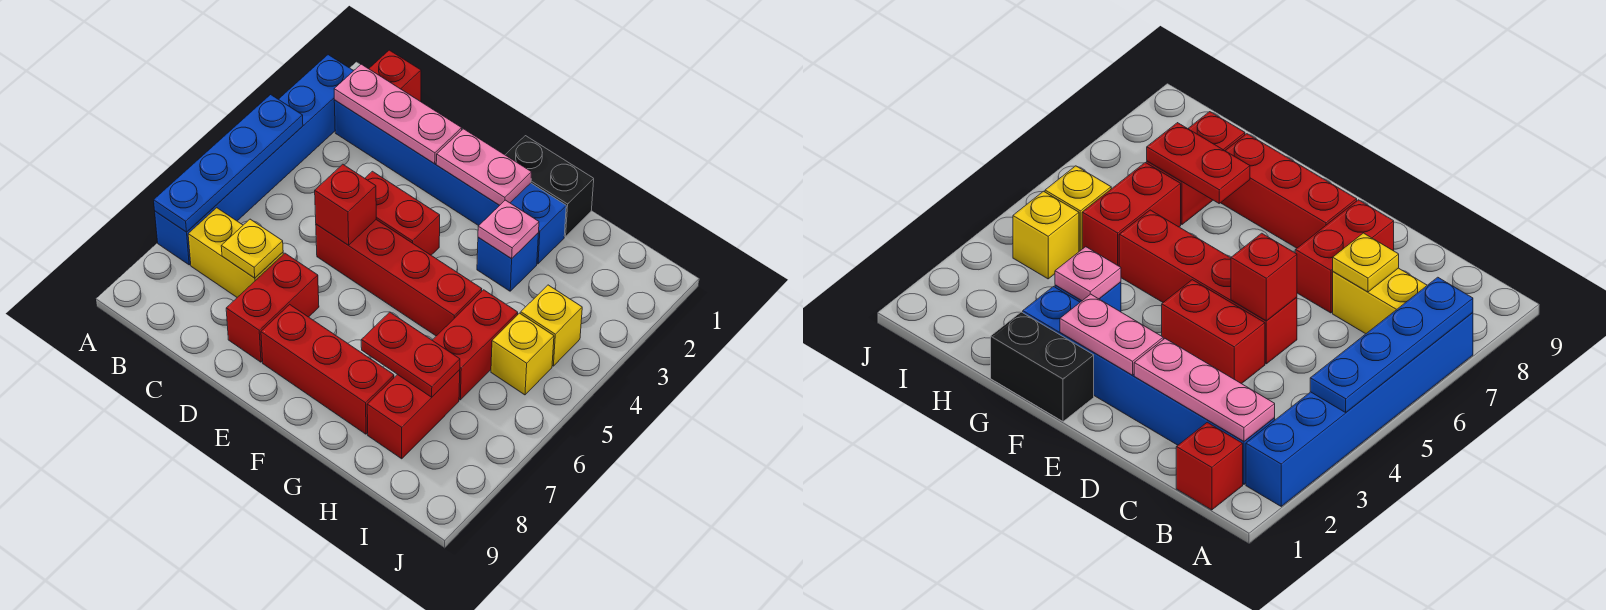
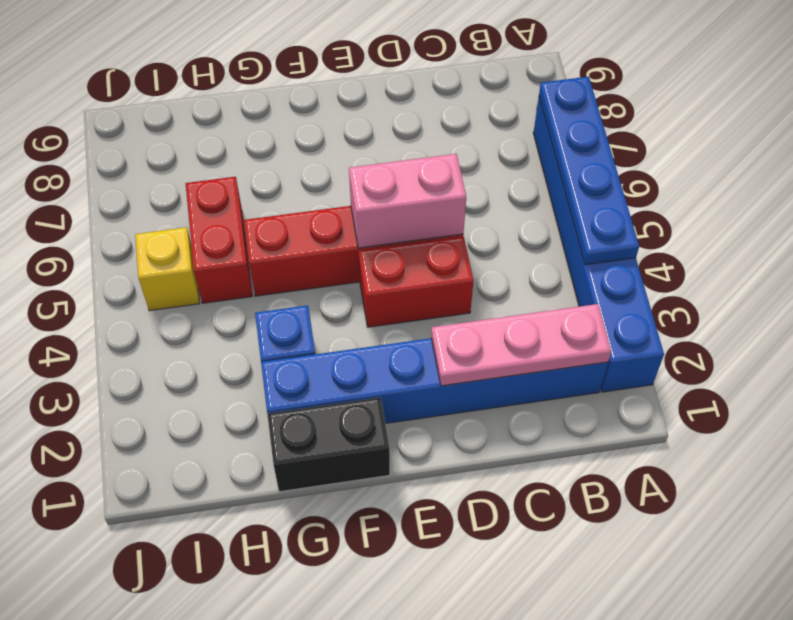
pink brick D5:E5 level 2 -> red brick D5 level 2
none -> red brick B1 level 1
none -> yellow brick B7:C7 level 1
none -> red brick D7:D8 level 1

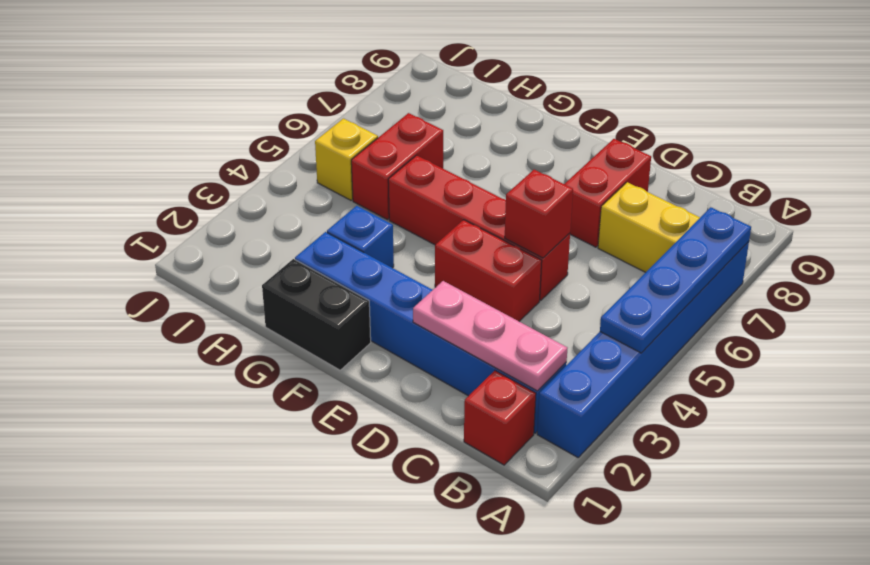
none -> red brick E8:G8 level 1
none -> red brick H7:H8 level 1
none -> yellow brick I4 level 1

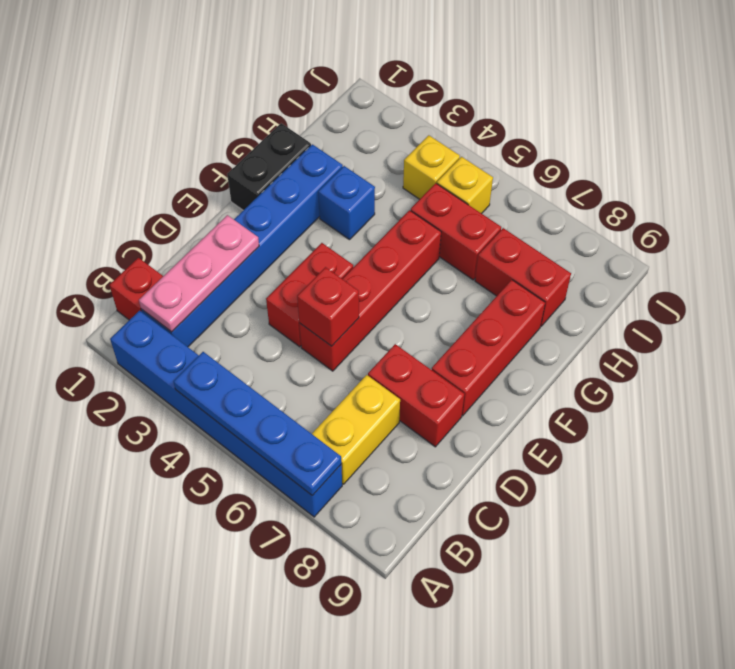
none -> yellow plate C7 level 2
none -> pink plate E2:F2 level 2
none -> pink plate G3 level 2

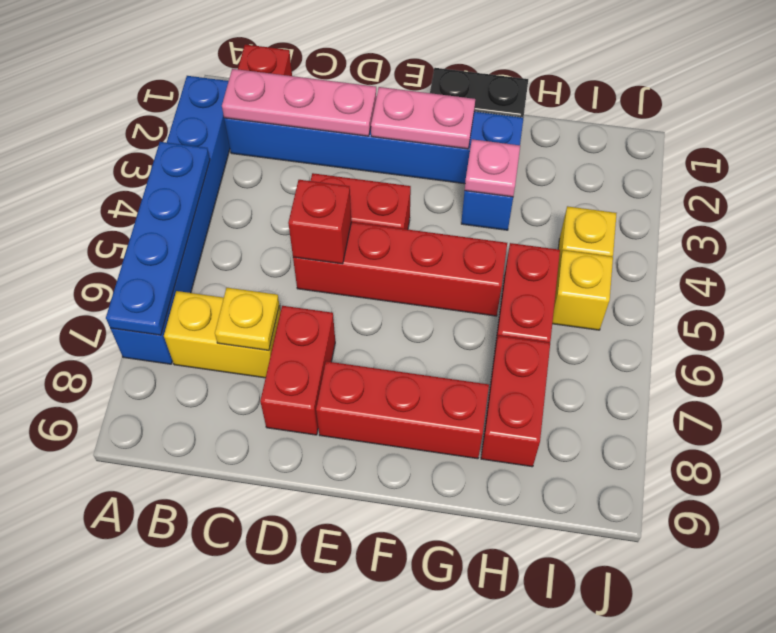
none -> red plate G7:H7 level 2

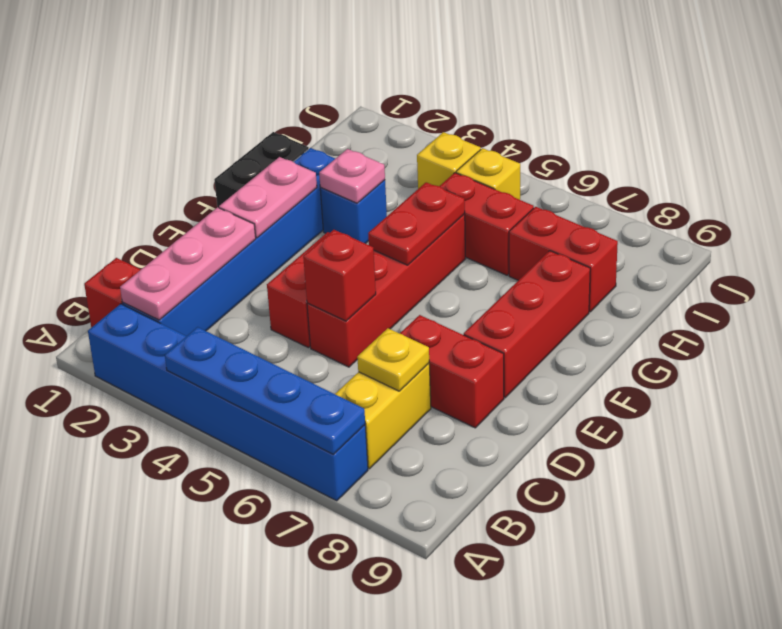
red plate F5:G5 level 2 -> red plate G7:H7 level 2

